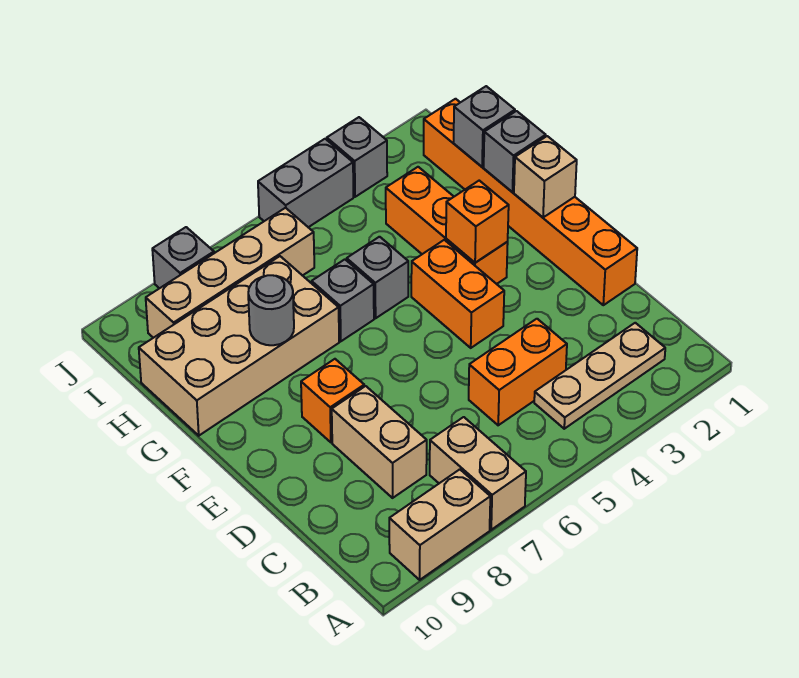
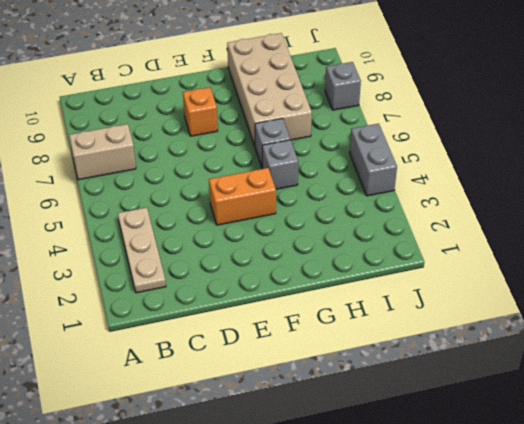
none -> tan brick A8:A9 level 1
none -> orange brick C4:C5 level 1
none -> tan brick C8:D8 level 1

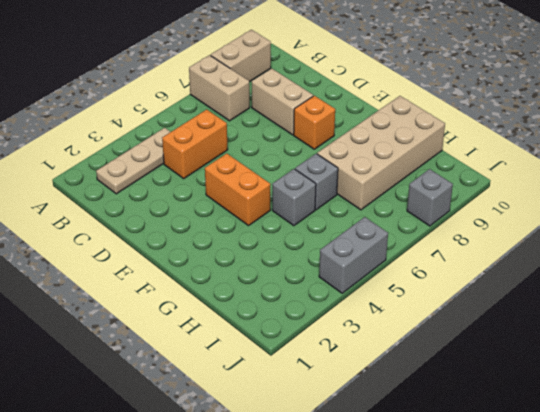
none -> orange brick D1:I1 level 1
none -> orange brick F3:H3 level 1
none -> tan brick I6:I9 level 1

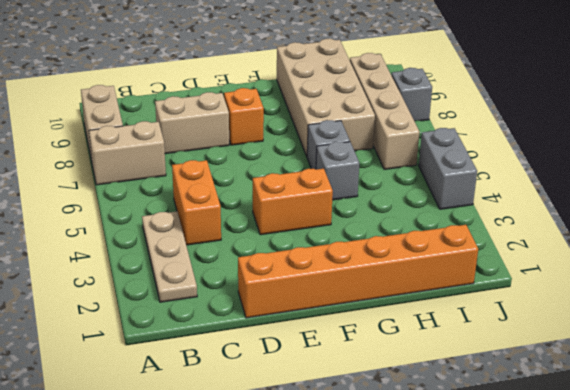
none -> orange brick F3:H3 level 1
none -> grey brick J3 level 1
none -> tan brick F1 level 2

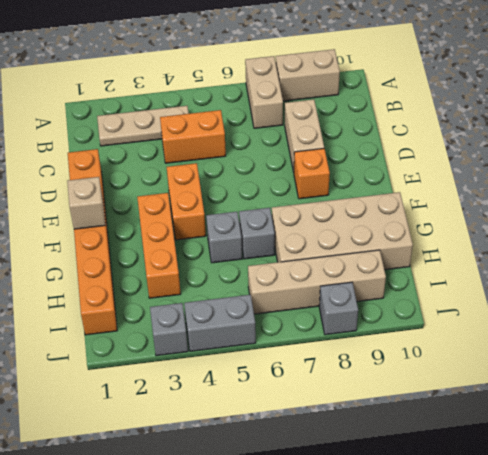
none -> orange brick F3 level 2
none -> grey brick G1 level 2
none -> grey round brick G8 level 2

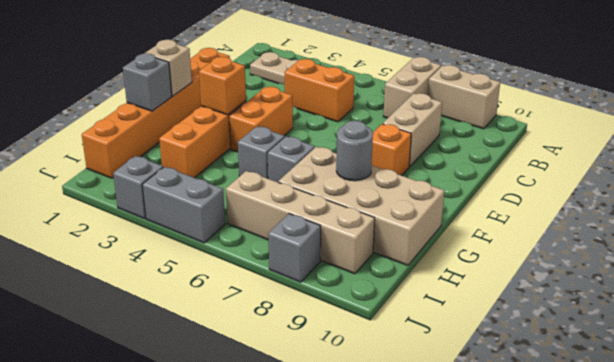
none -> grey brick H1 level 2

